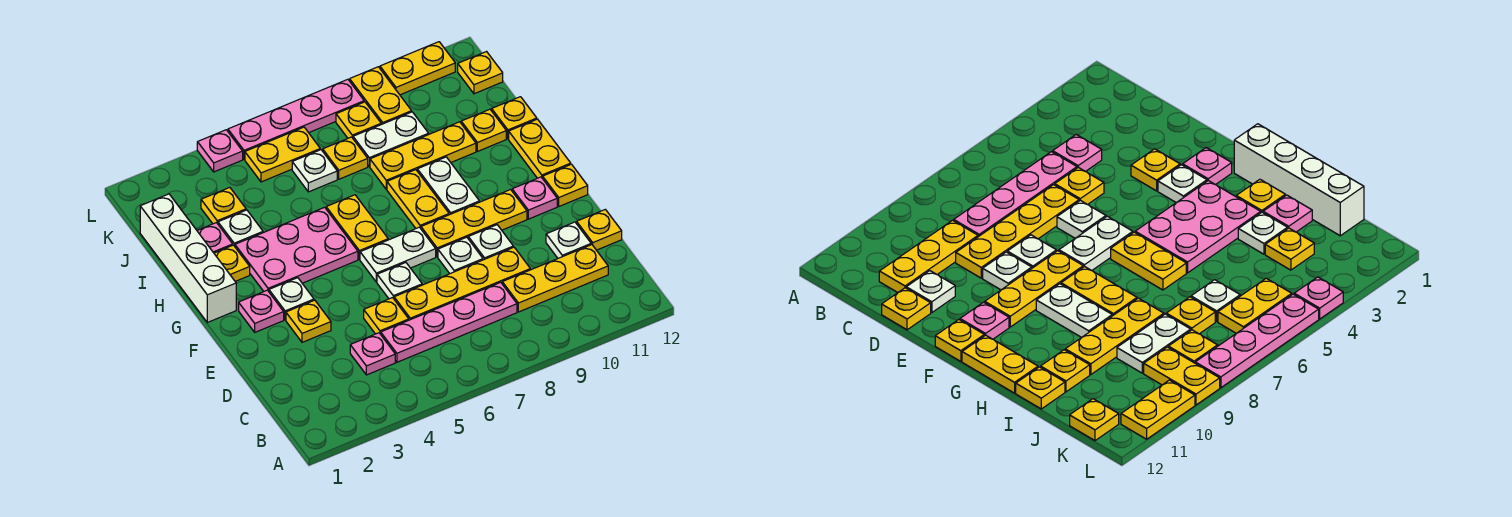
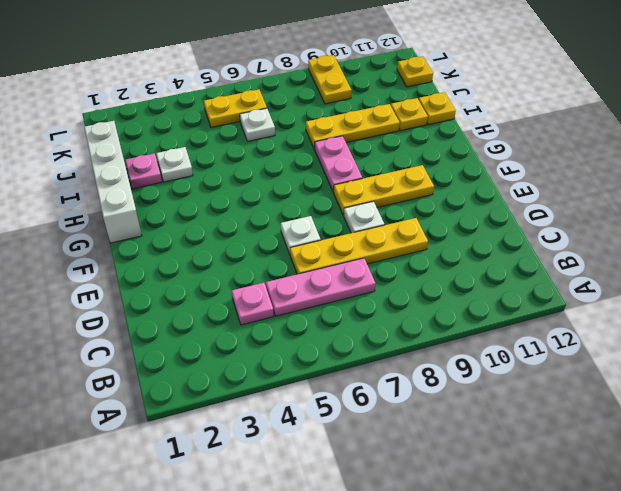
pink plate C5:C7 level 1 -> pink plate C5:C8 level 1
pink plate G8:H8 level 1 -> yellow plate G8:H8 level 1
none -> yellow plate C9:C11 level 1
none -> yellow plate D5 level 1
none -> white plate D11 level 1
none -> yellow plate D12 level 1

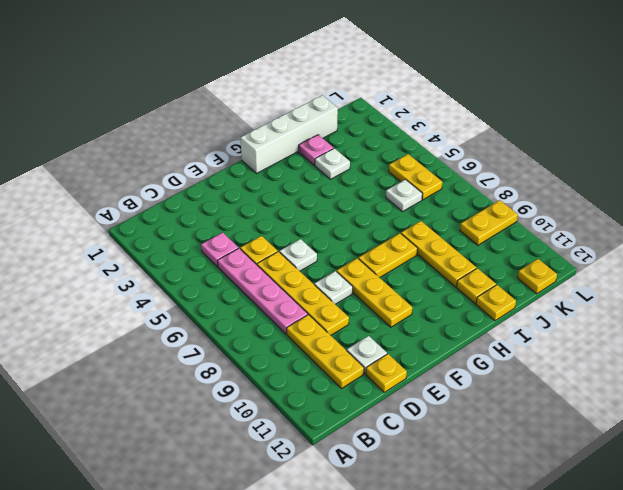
none -> yellow plate E3 level 1
none -> white plate E9 level 1
none -> pink plate F2 level 1
none -> white plate F3 level 1

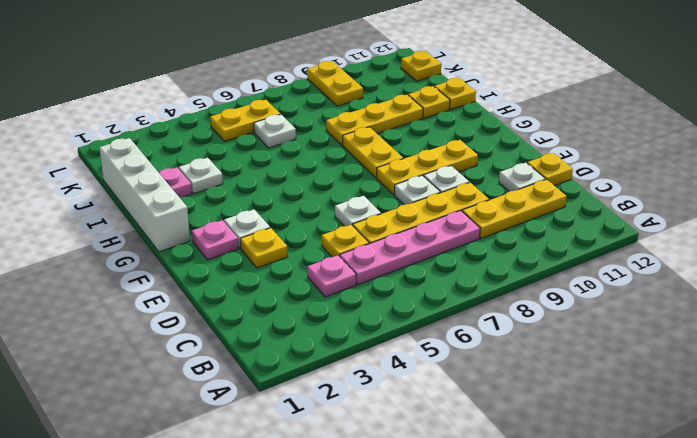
none -> white plate F6:F7 level 1
none -> pink plate F11 level 1
none -> yellow plate F12 level 1
none -> pink plate G3:H5 level 1

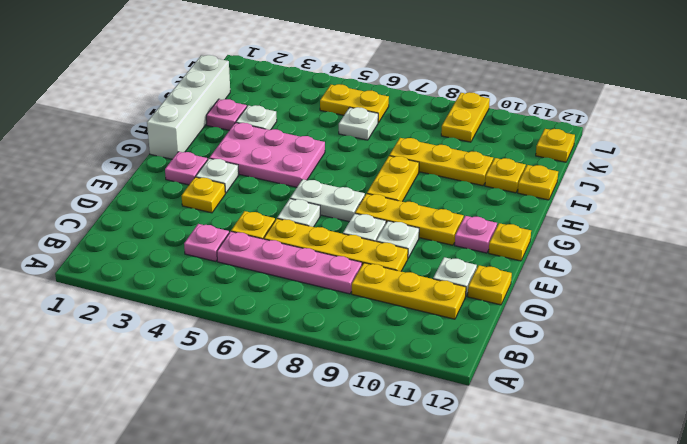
none -> yellow plate G6:H6 level 1
none -> white plate G9:H9 level 1
none -> yellow plate G12:H12 level 1
none -> yellow plate H2 level 1

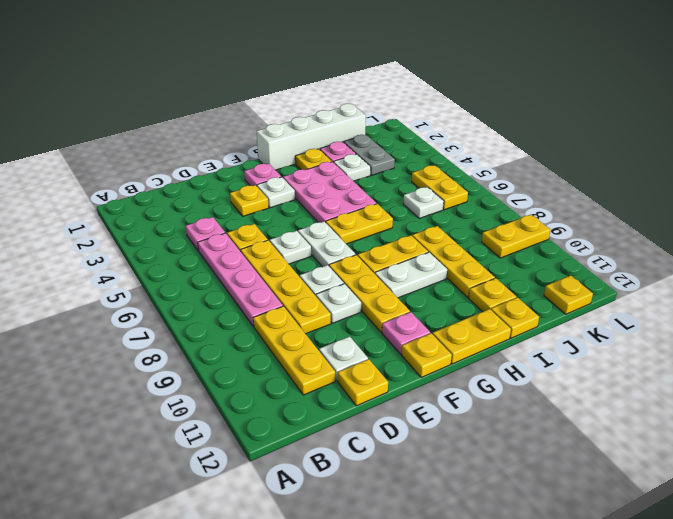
grey plate J2:J3 level 1 -> yellow plate J3 level 1
none -> yellow plate J7 level 1
none -> white plate J8:J9 level 1
none -> yellow plate K8 level 1
none -> pink plate L4 level 1

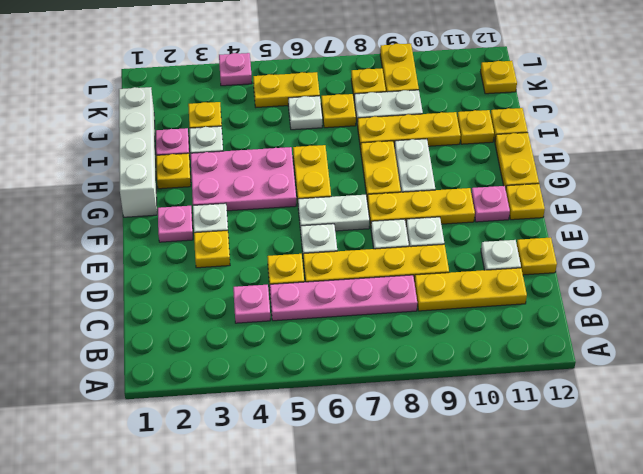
none -> pink plate L5:L8 level 1
none -> yellow plate L10:L11 level 1

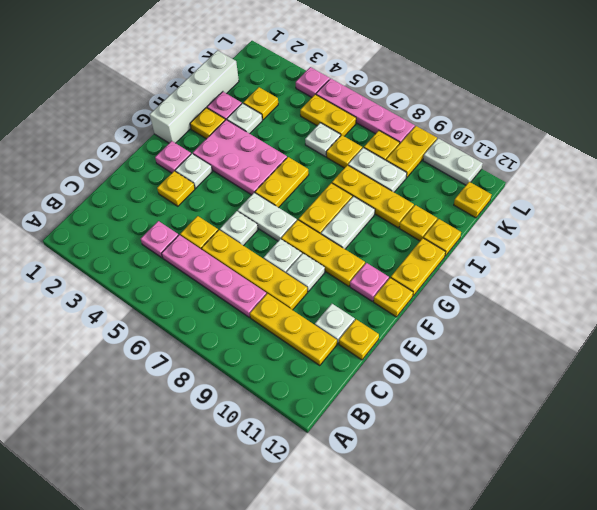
white plate L10:L11 level 1 -> yellow plate L10:L11 level 1

